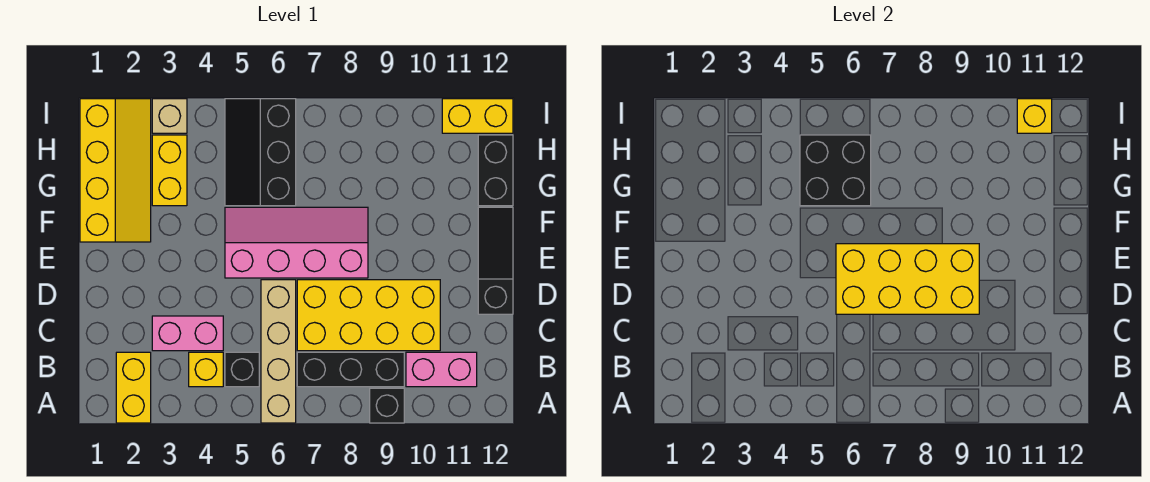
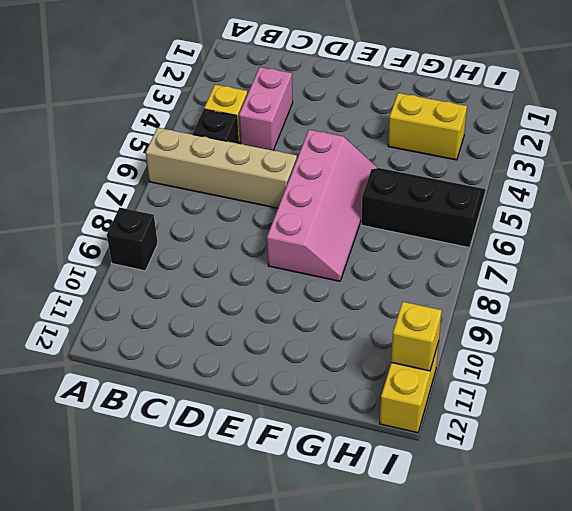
none -> yellow brick A2:B2 level 1
none -> black brick B7:B9 level 1
none -> pink brick B10:B11 level 1

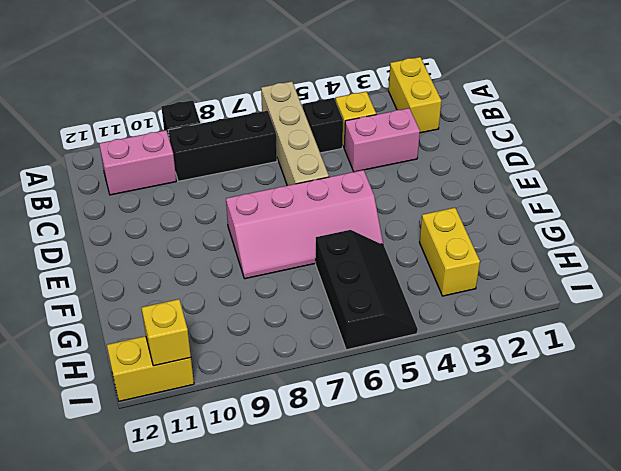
none -> yellow brick C7:D10 level 1
none -> black slope D12:F12 level 1 top D
none -> yellow slope F1:I2 level 1 top 1

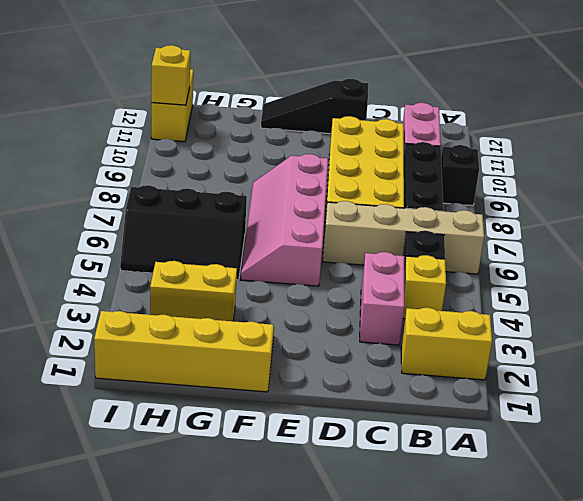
none -> black brick G12:H12 level 1
none -> tan brick I3 level 1
none -> yellow brick D6:E9 level 2

